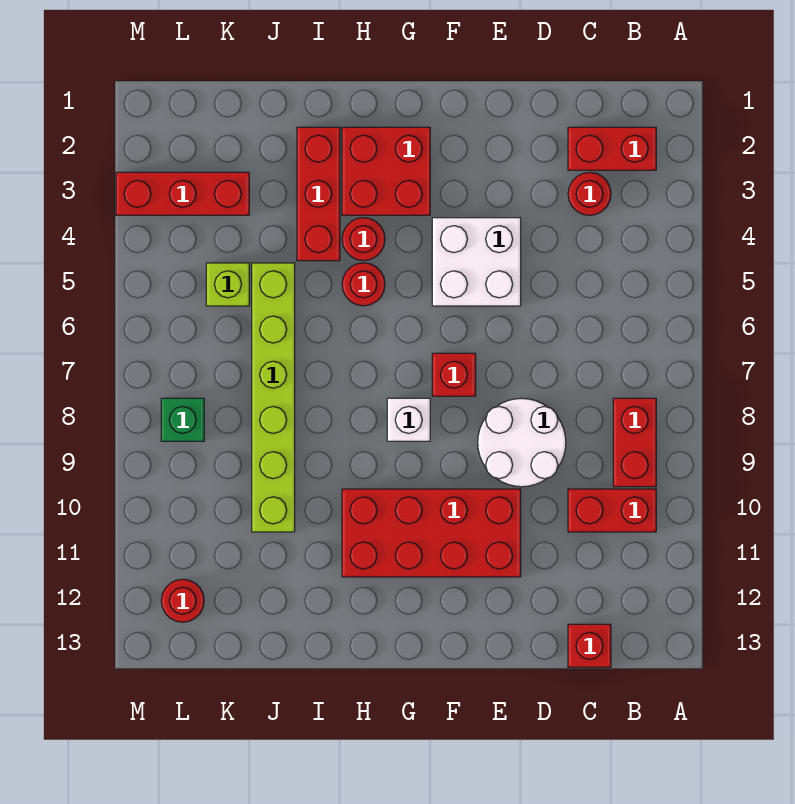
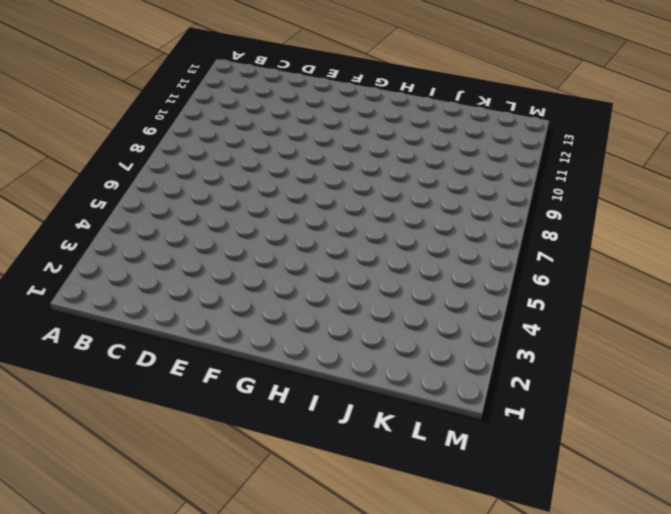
none -> red brick B2:C2 level 1
none -> red brick B8:B9 level 1
none -> red brick B10:C10 level 1

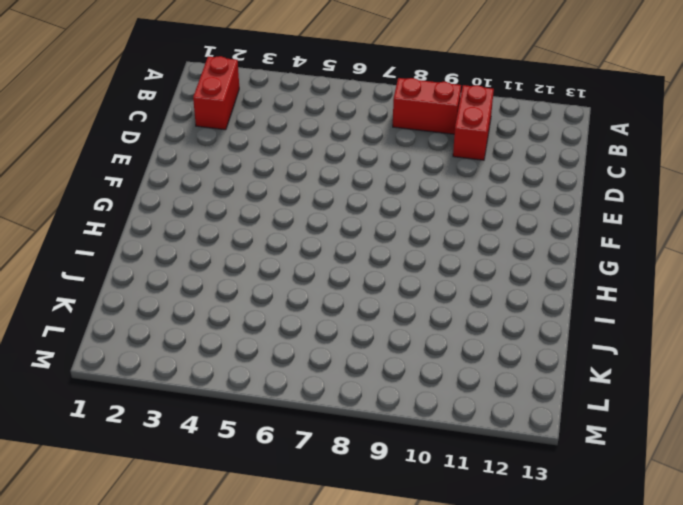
none -> red round brick C3 level 1
none -> red brick C13 level 1
none -> white round brick D8:E9 level 1

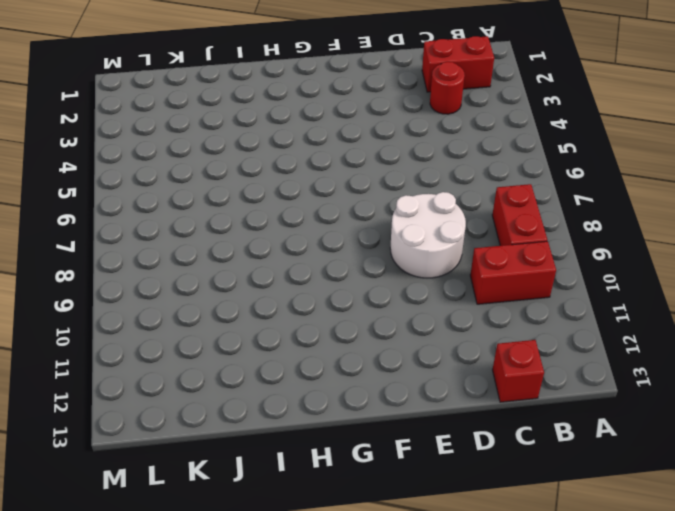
none -> white brick E4:F5 level 1
none -> red brick E10:H11 level 1
none -> red brick F7 level 1

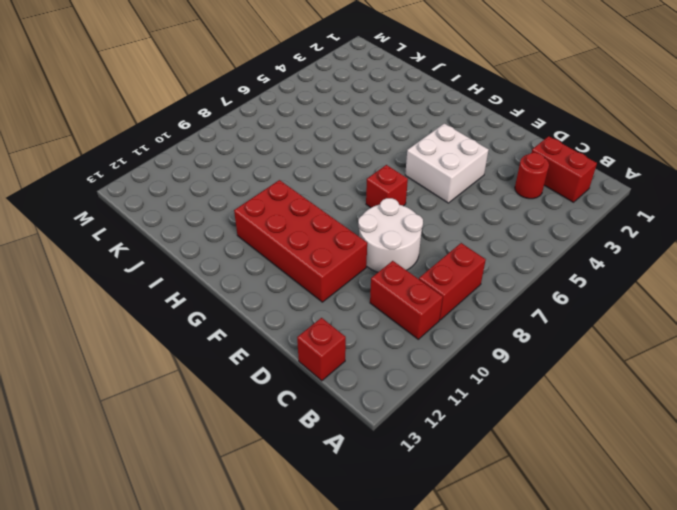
none -> red brick G2:H3 level 1
none -> white brick G8 level 1
none -> red round brick H4 level 1

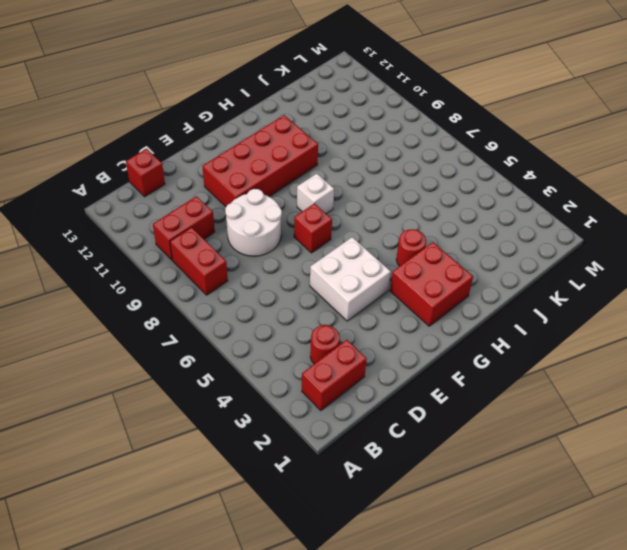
none -> red round brick H5 level 1
none -> red brick I2:I4 level 1
none -> lime brick J5:J10 level 1

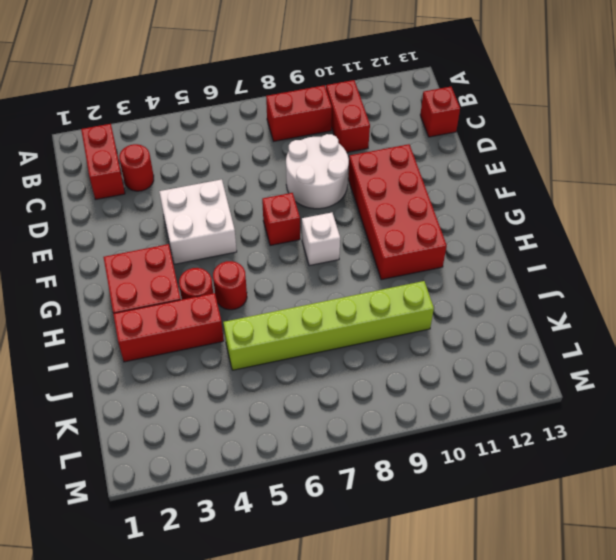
none -> red brick K3:M3 level 1
none -> lime brick K5 level 1
none -> green brick L8 level 1

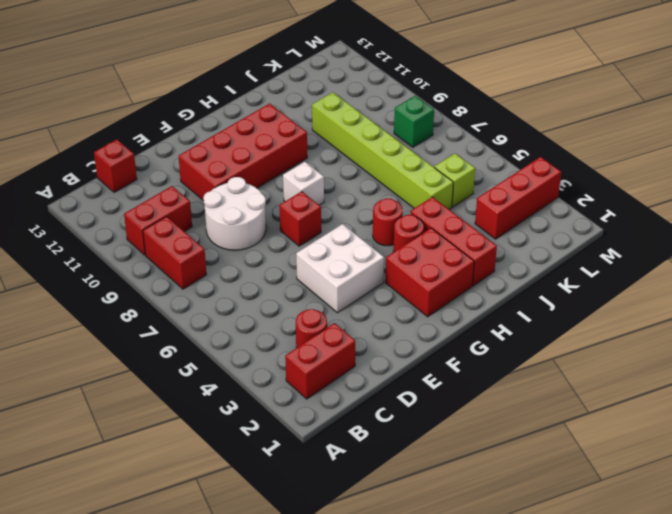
none -> red round brick L12 level 1

